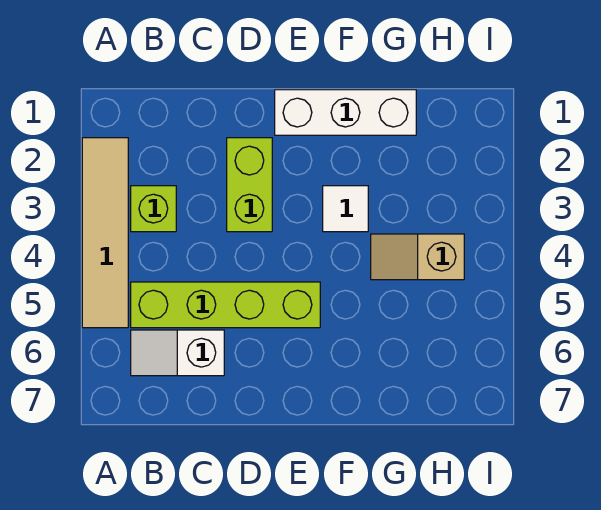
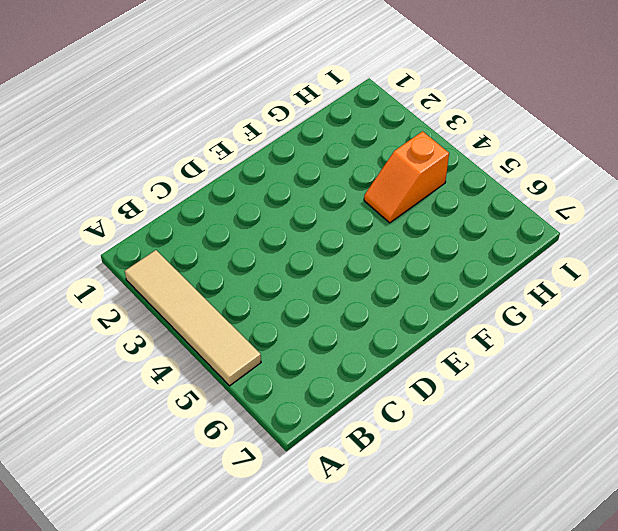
orange slope G4:H4 level 1 top H -> tan slope G4:H4 level 1 top H
none -> lime brick B3 level 1
none -> lime brick B5:E5 level 1

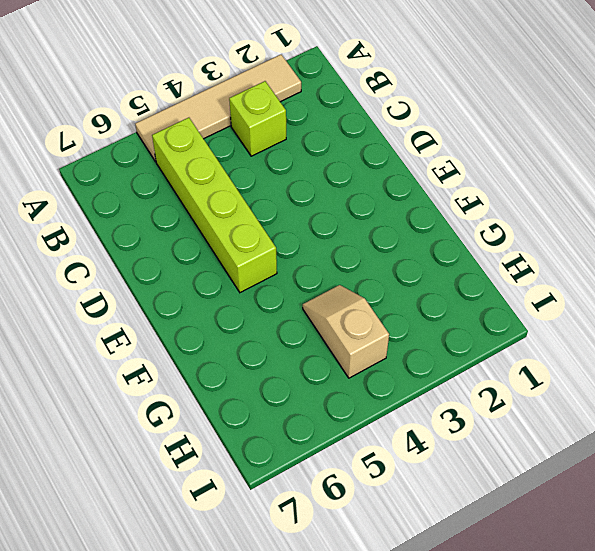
none -> white slope B6:C6 level 1 top C
none -> lime brick D2:D3 level 1

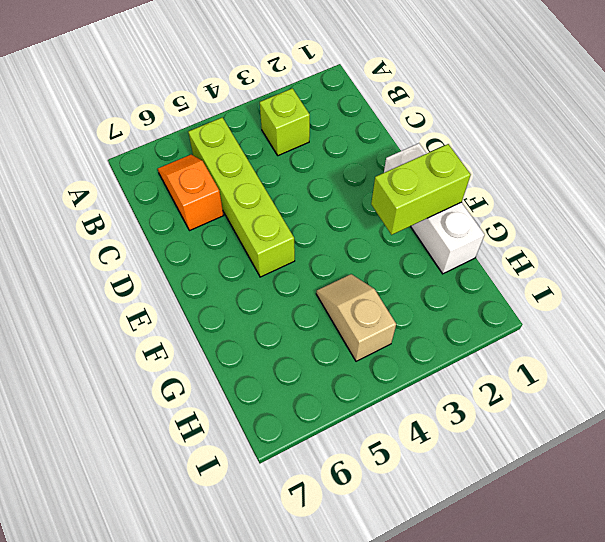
orange slope B6:C6 level 1 top C -> white slope B6:C6 level 1 top C
lime brick F1:F2 level 2 -> lime brick D2:D3 level 1
none -> tan tile A2:A5 level 1
none -> white tile F3 level 1

